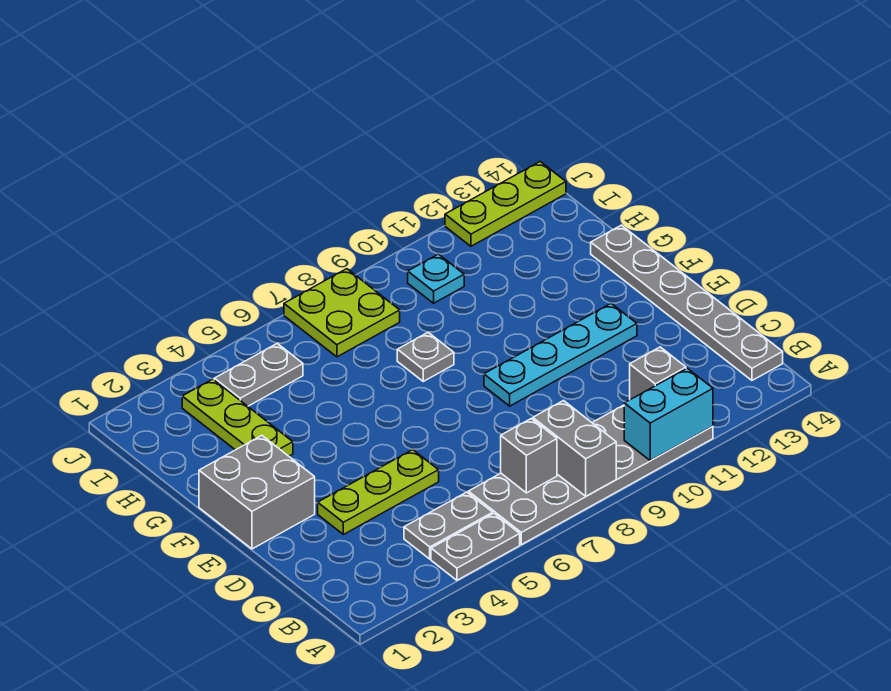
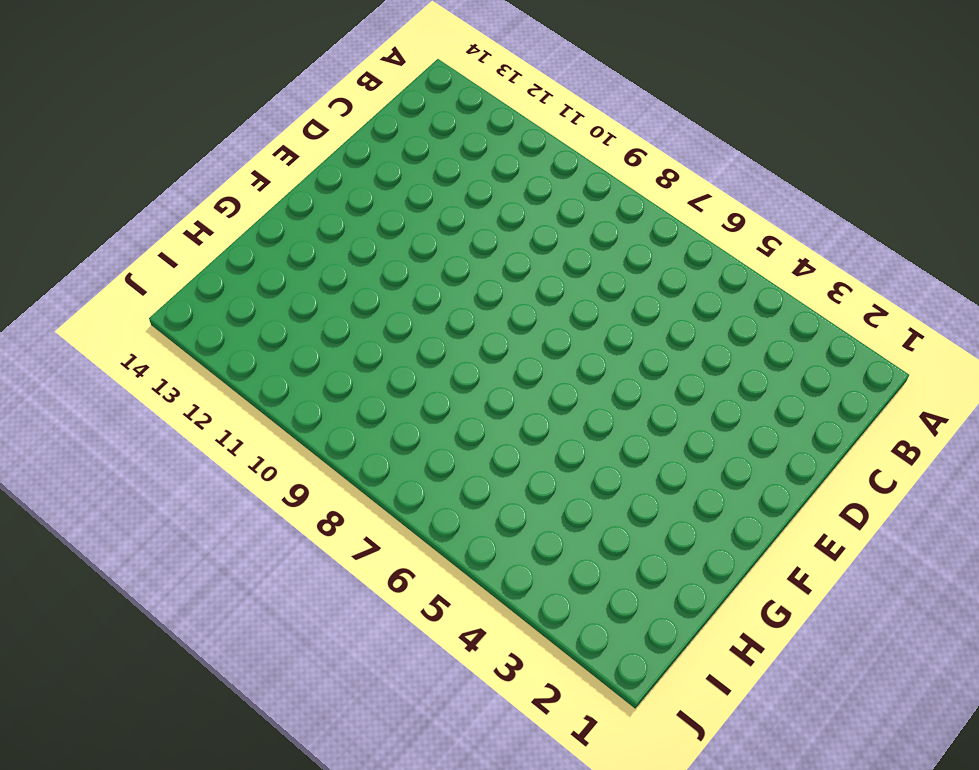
none -> grey plate A4:A5 level 1
none -> grey plate A6:B11 level 1
none -> grey plate B4:B5 level 1

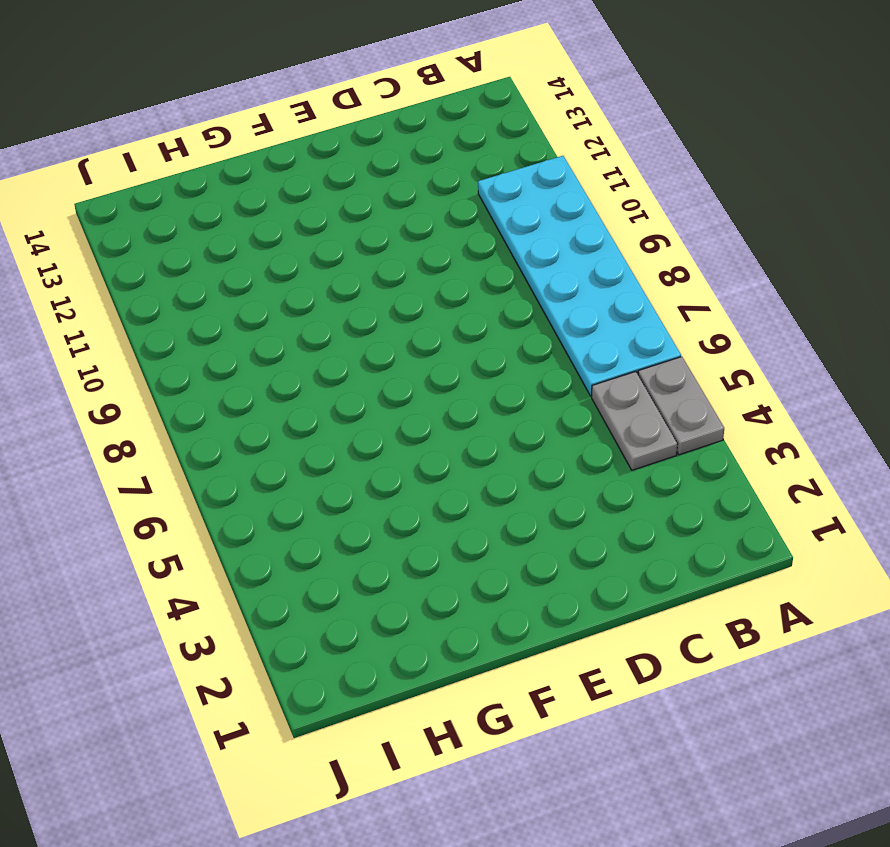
cyan plate A6:B11 level 1 -> grey plate A6:B11 level 1
none -> grey plate B14:G14 level 1
none -> lime plate D3:D5 level 1
none -> grey brick E1:F2 level 1

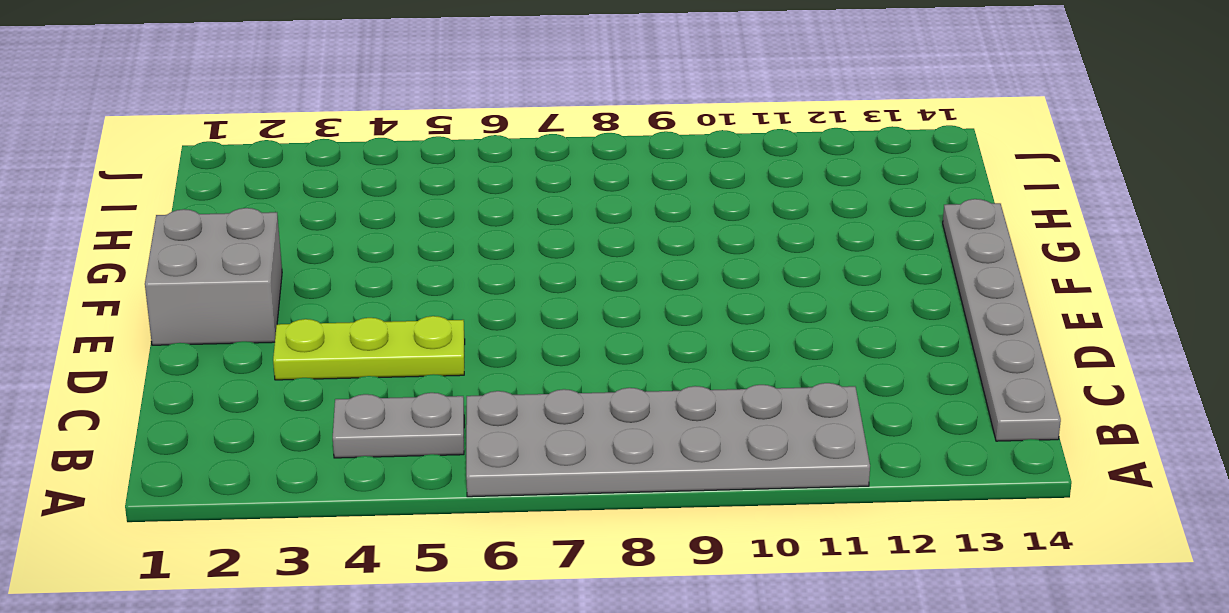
none -> grey plate A4:A5 level 1
none -> cyan plate E9:E12 level 1
none -> lime plate G3:I3 level 1

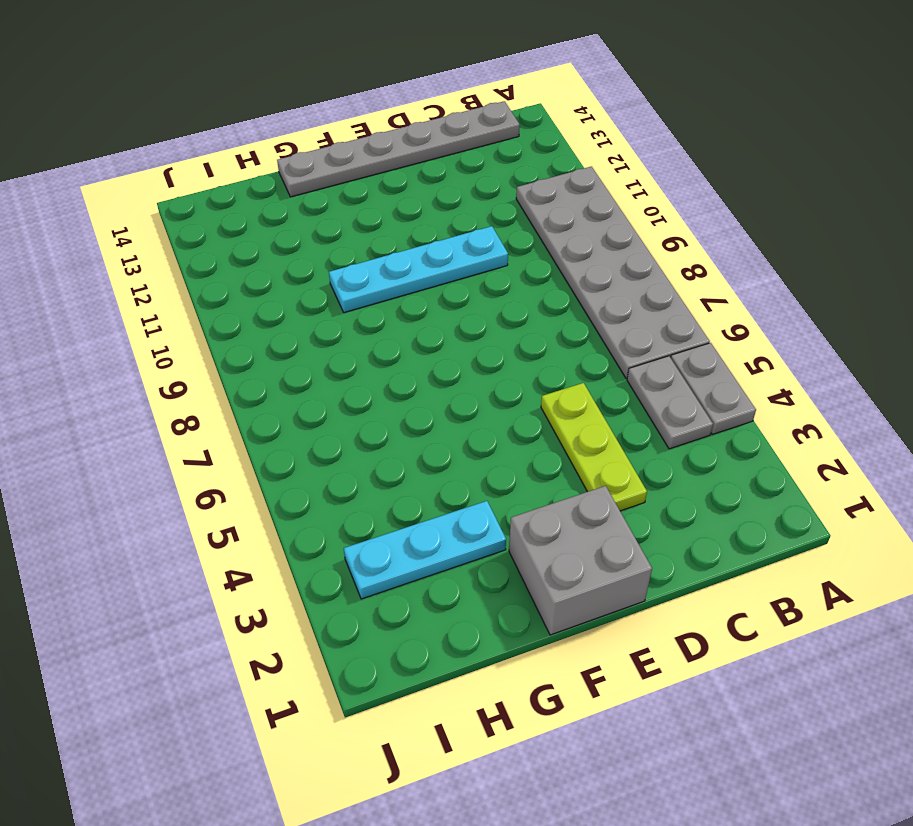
cyan plate D10:G10 level 1 -> cyan plate E9:E12 level 1
cyan plate G3:I3 level 1 -> lime plate G3:I3 level 1
none -> grey plate G8 level 1
none -> grey plate I4:I5 level 1
none -> lime plate I7:J8 level 1

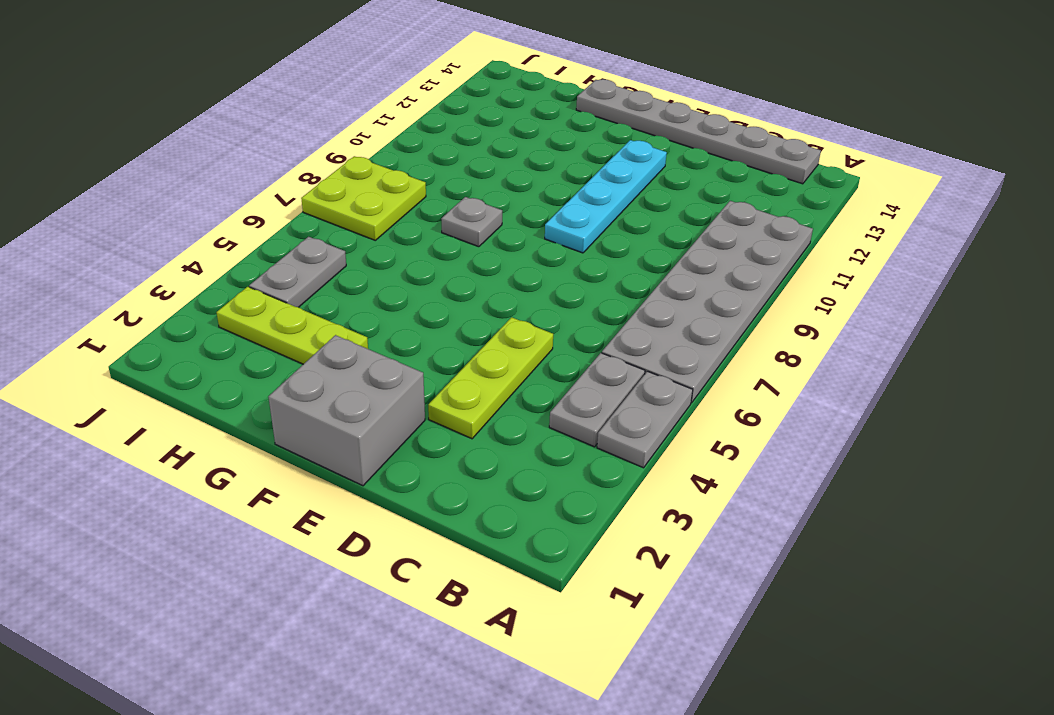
none -> cyan plate I10 level 1
none -> lime plate J12:J14 level 1
none -> grey brick A8:B8 level 2

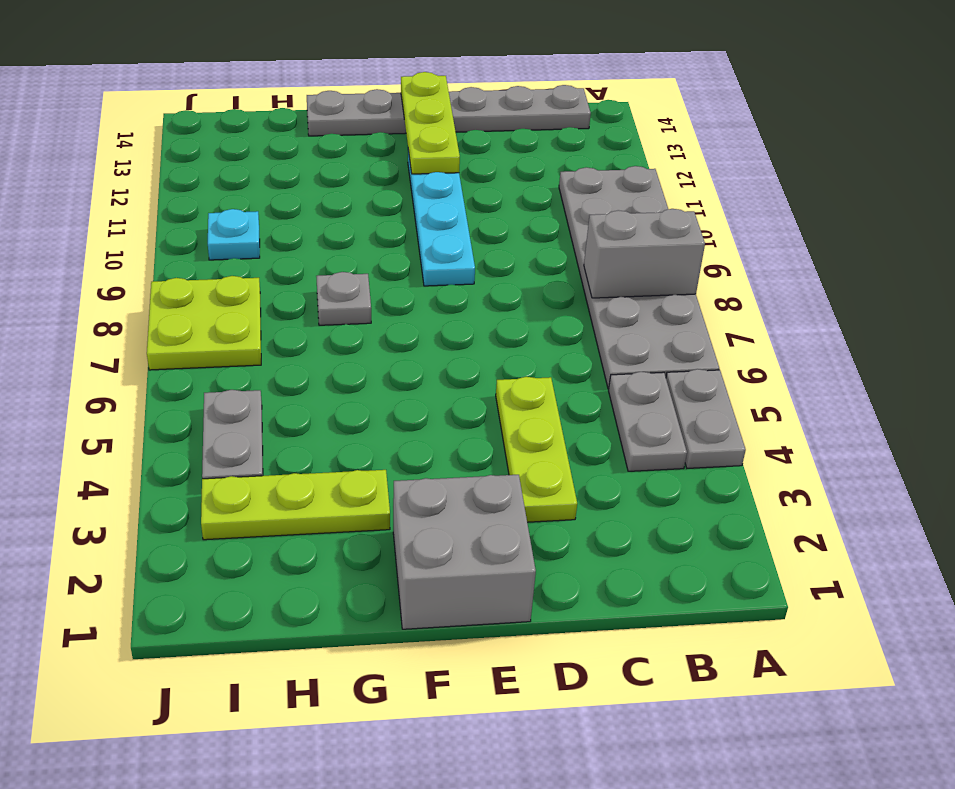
lime plate E12:E14 level 2 -> lime plate J12:J14 level 1
none -> cyan brick A10:A11 level 2
none -> grey brick B7 level 2
none -> grey brick B11 level 2

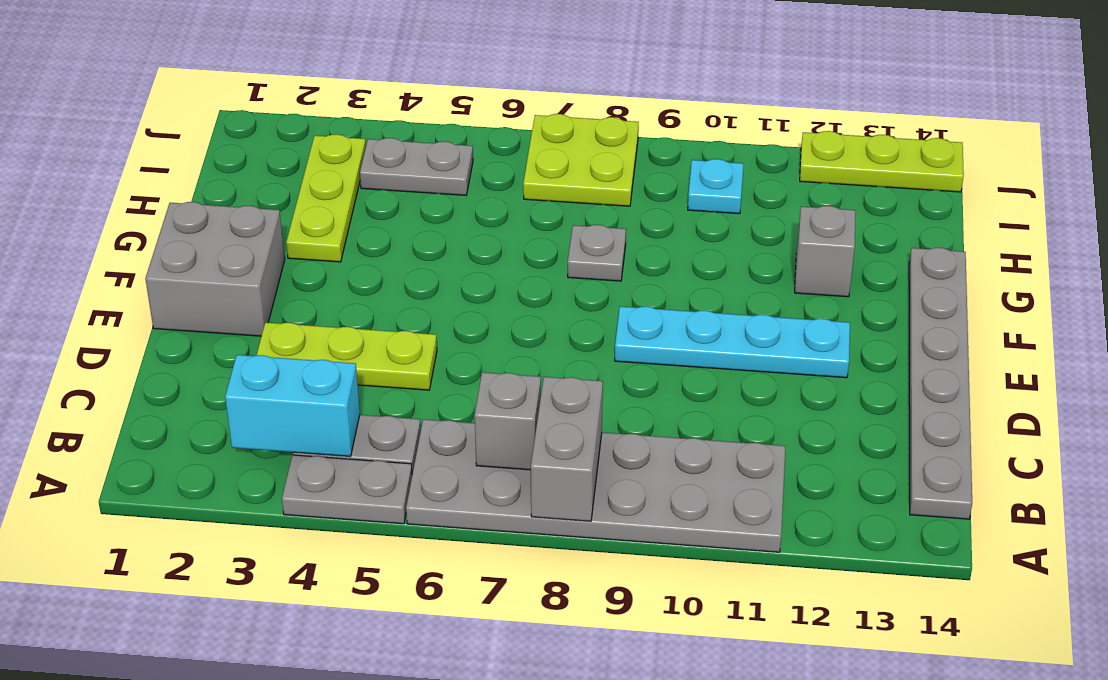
cyan brick B3:B4 level 2 -> cyan brick A10:A11 level 2
grey brick G12 level 1 -> grey brick B11 level 2

